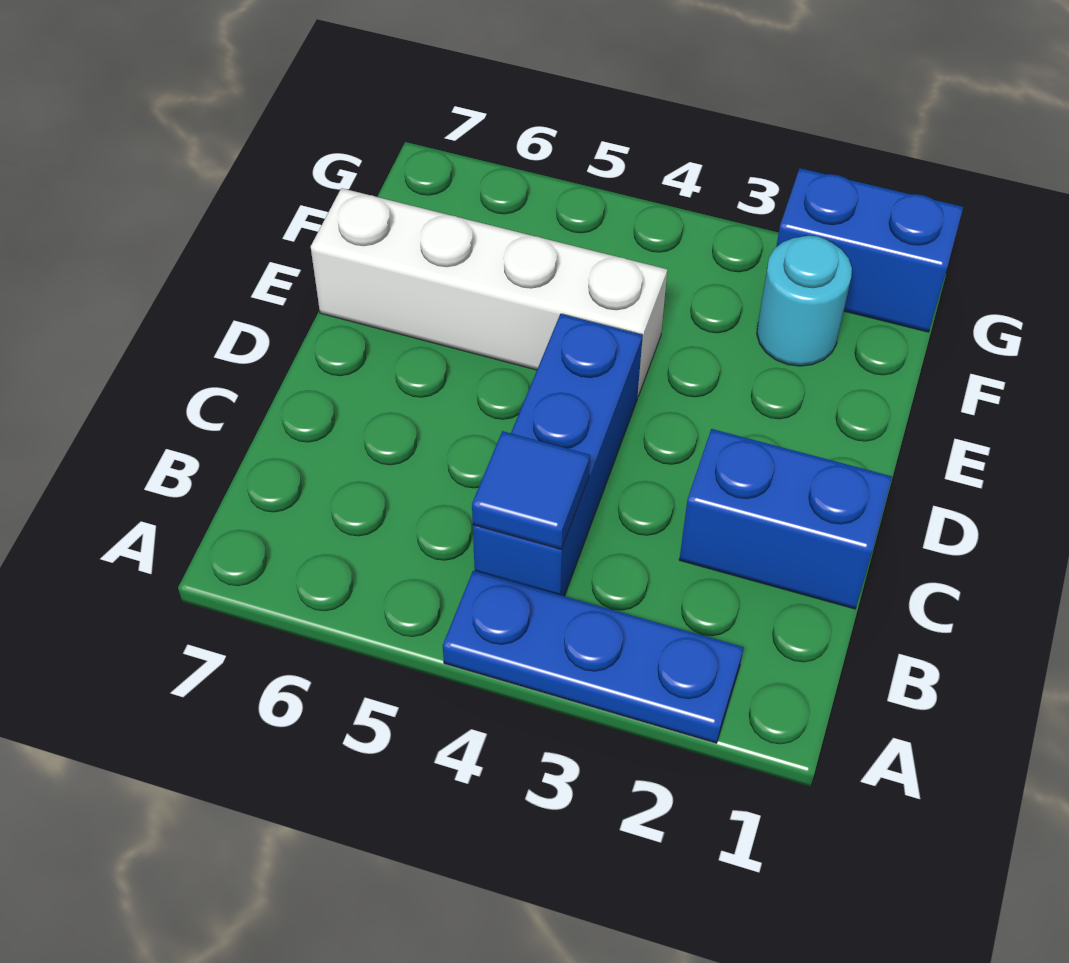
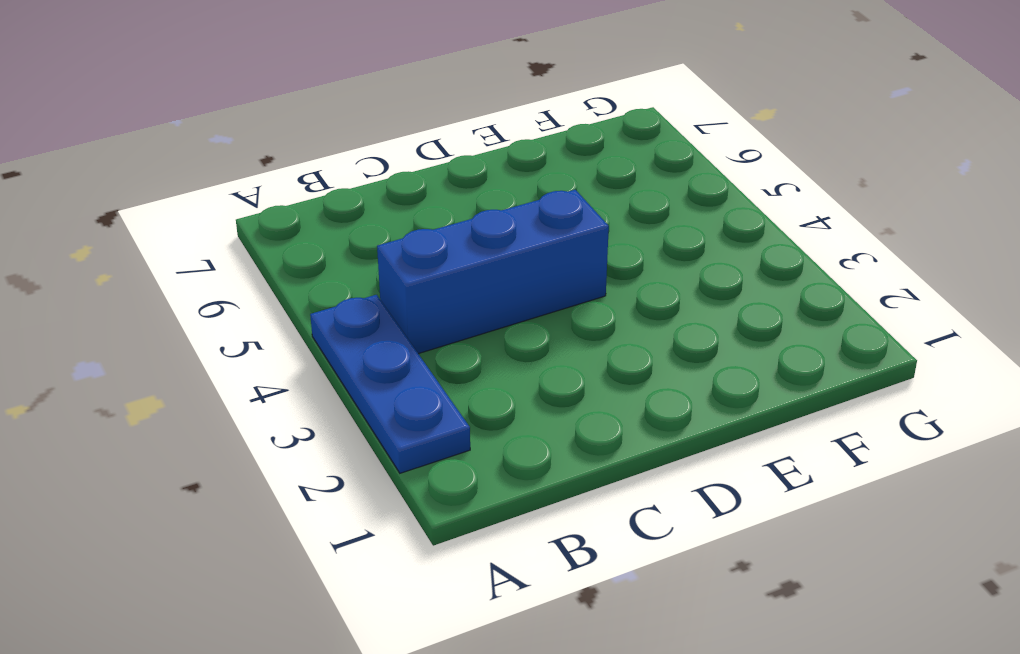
none -> blue brick C1:C2 level 1
none -> white brick E4:E7 level 1

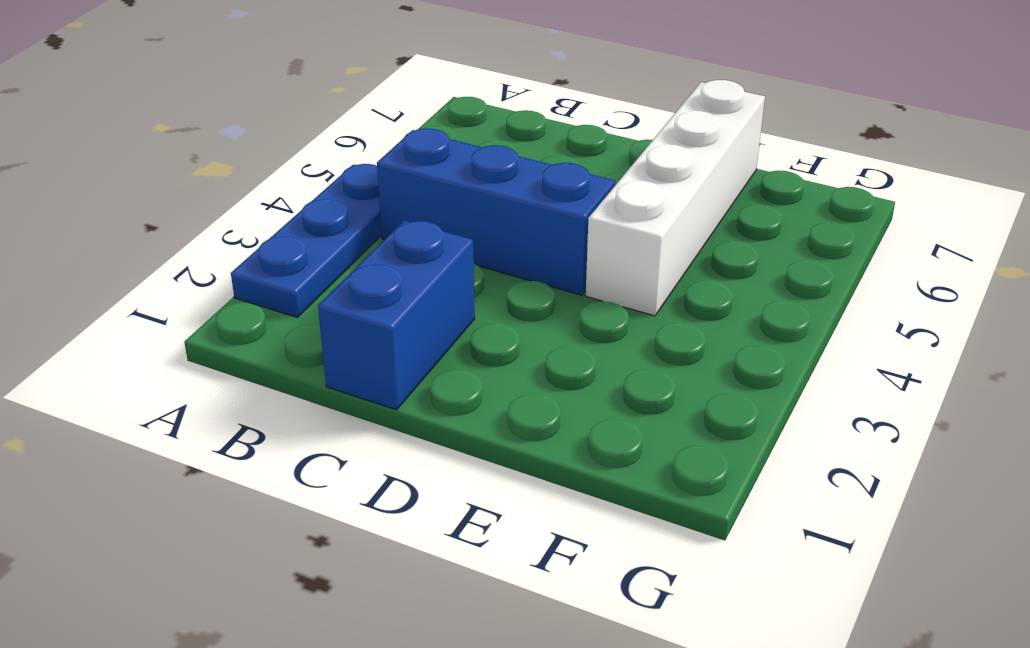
none -> cyan round brick F2 level 1
none -> blue brick G1:G2 level 1

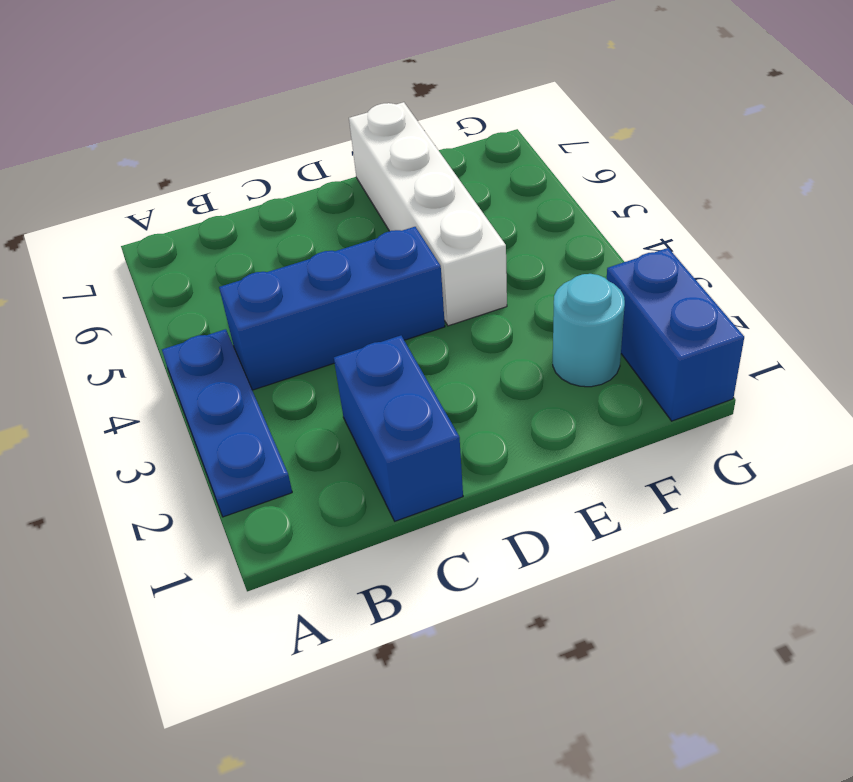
none -> blue tile B4 level 2

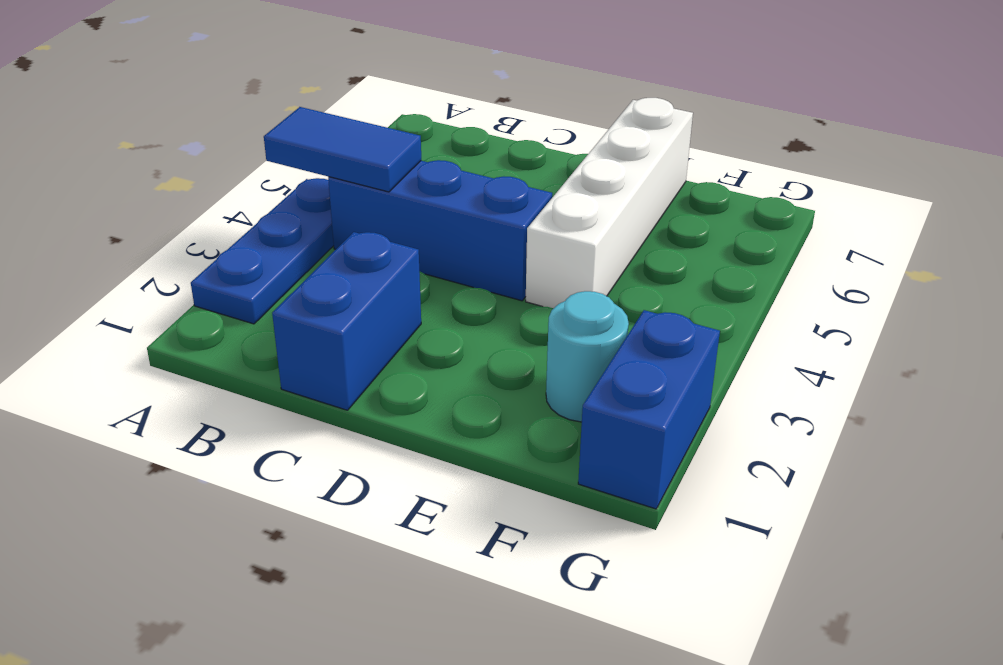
blue tile A4:B4 level 2 -> blue tile B4 level 2

